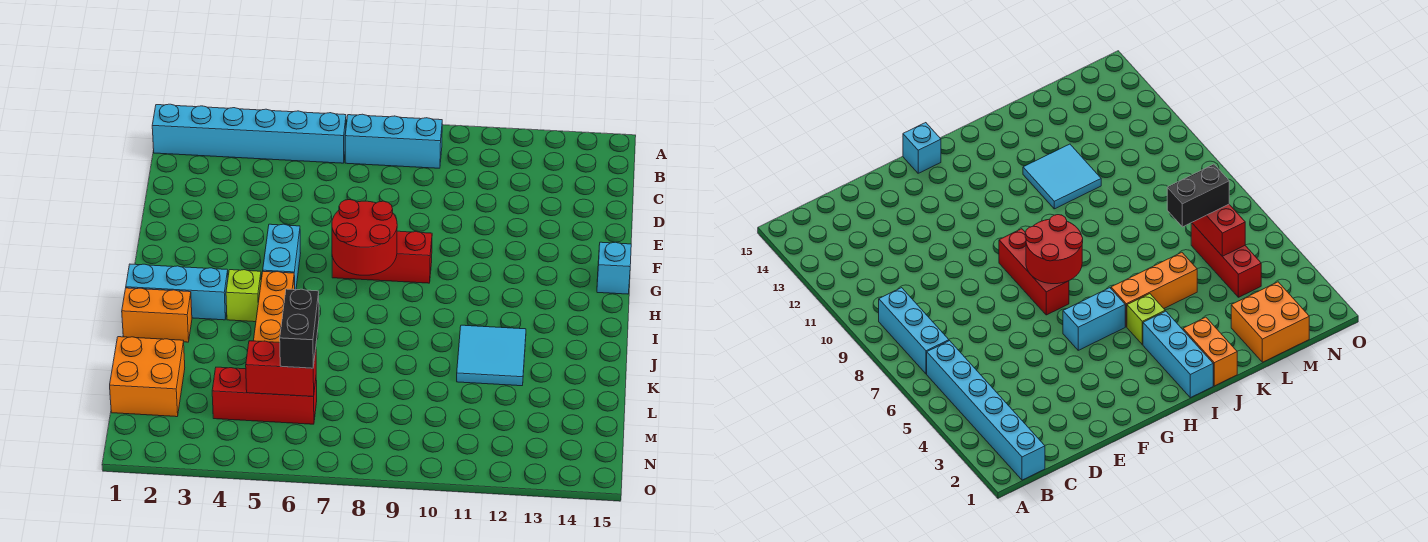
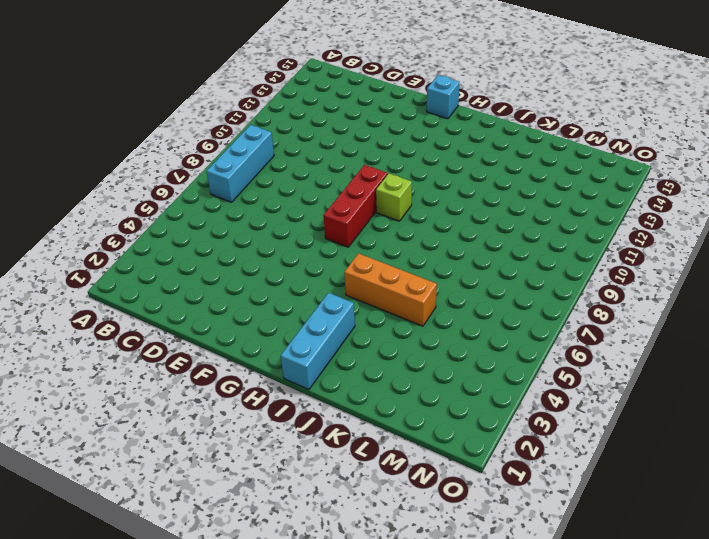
lime brick H9 level 1 -> lime brick I4 level 1
none -> cyan brick B1:B6 level 1
none -> cyan brick G5:H5 level 1
none -> orange brick J1:J2 level 1

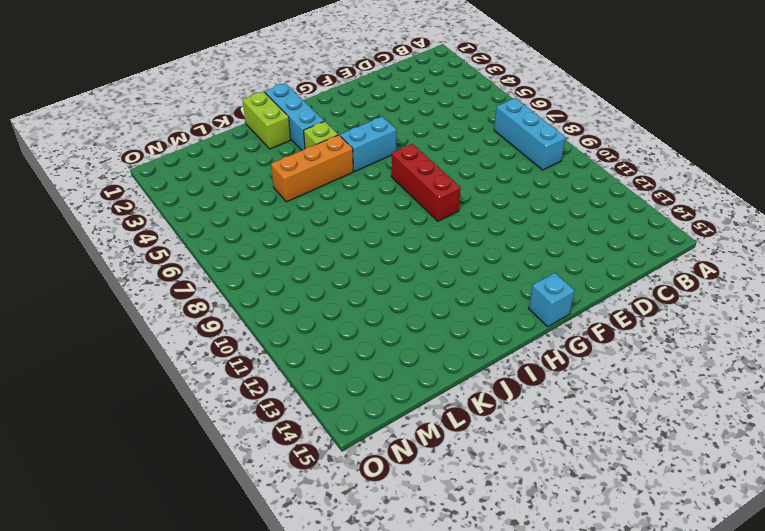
lime brick J1:J2 level 1 -> orange brick J1:J2 level 1
none -> cyan brick B1:B6 level 1
none -> cyan tile J11:K12 level 1
none -> orange brick L1:M2 level 1

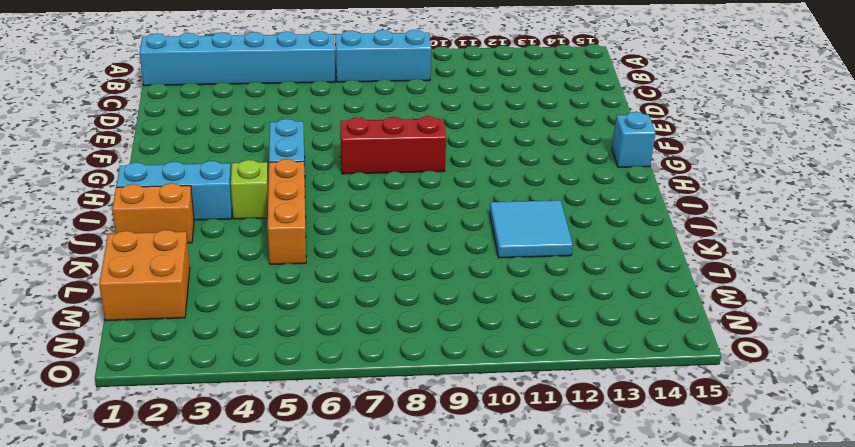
none -> red brick M4:M6 level 1
none -> red round brick G7:H8 level 2
none -> red brick M5:M6 level 2

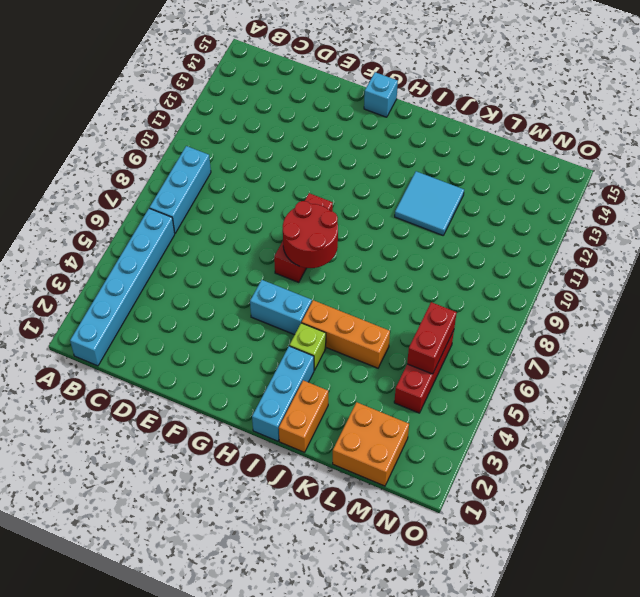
none -> black brick L6:M6 level 3

